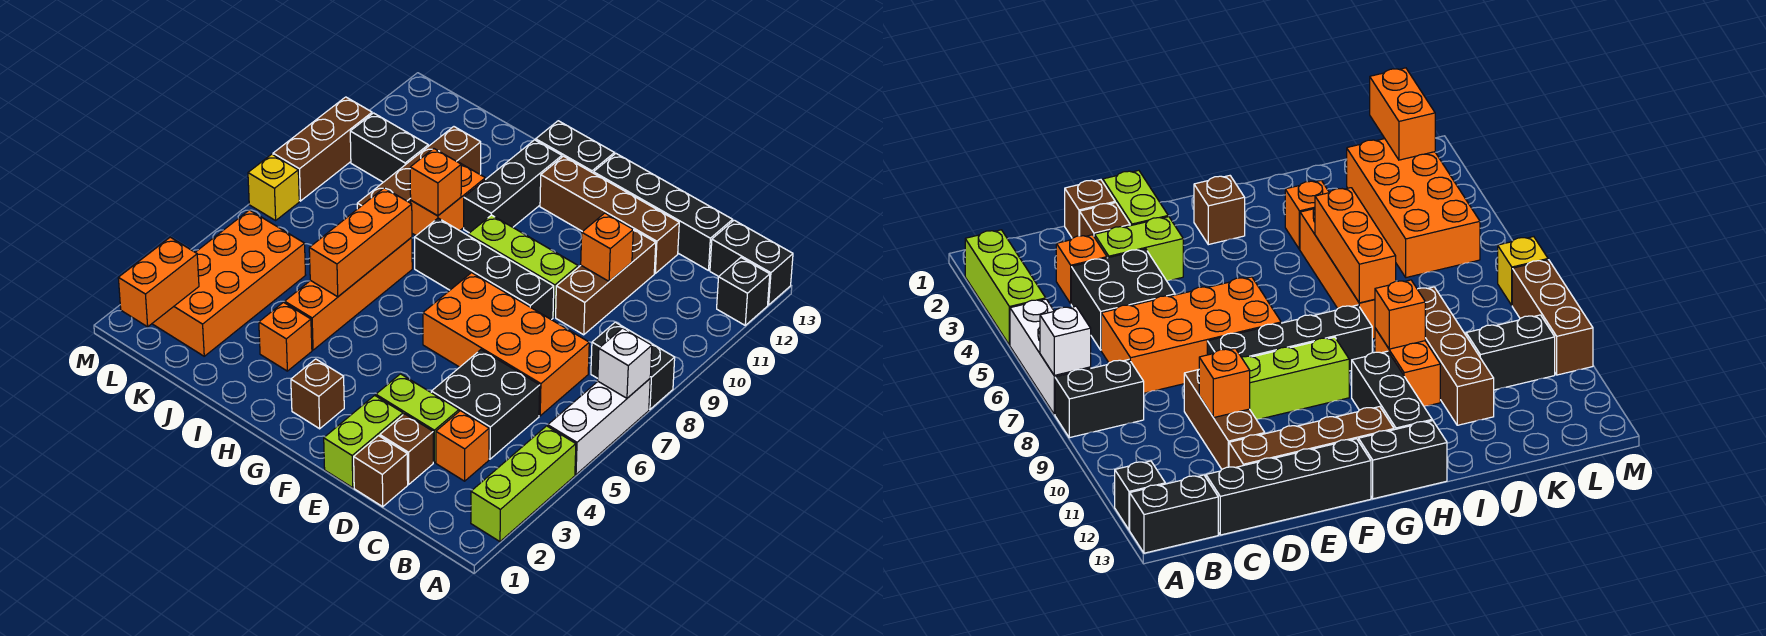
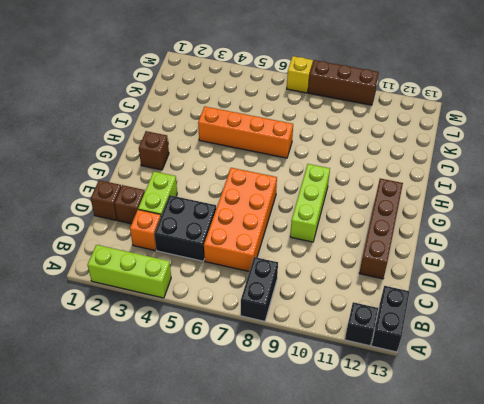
none -> white brick A5:A7 level 1
none -> black brick C13:F13 level 1
none -> brown brick D9:D11 level 1
none -> lime brick E1:E2 level 1

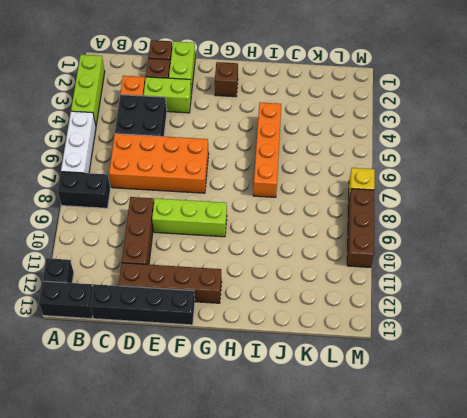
none -> black brick E8:H8 level 1
none -> black brick G13:H13 level 1
none -> black brick H10:H12 level 1
none -> orange brick I3 level 1

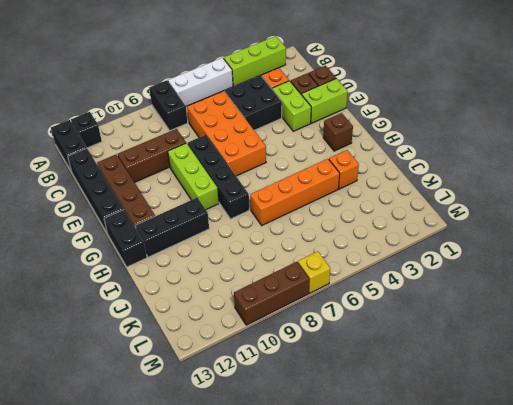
none -> orange brick I9:I10 level 1
none -> brown brick J8:J11 level 1
none -> orange brick K2:L5 level 1
none -> black brick K10:L10 level 1

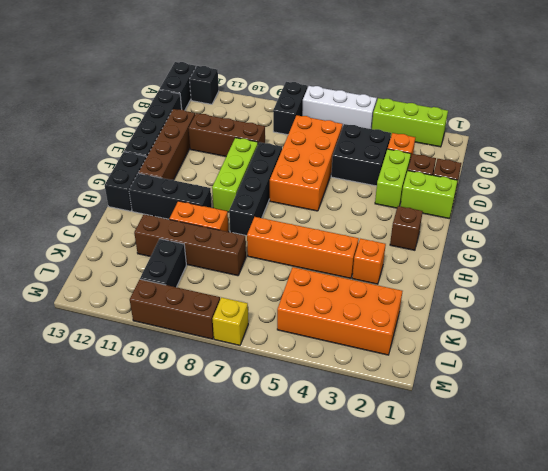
none -> white brick A7 level 2
none -> orange brick D10 level 2
none -> orange brick I5:I7 level 2
none -> orange brick I9 level 2

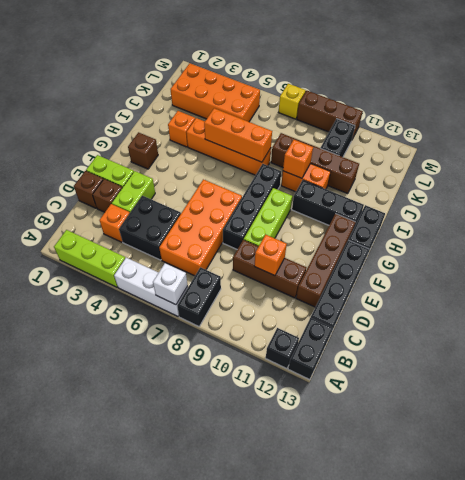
none -> orange brick L1:L2 level 2

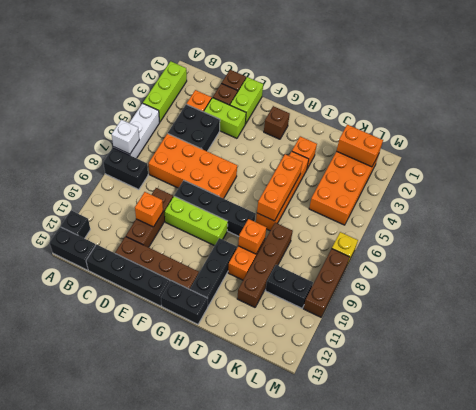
orange brick K2:L2 level 2 -> orange brick L1:L2 level 2

